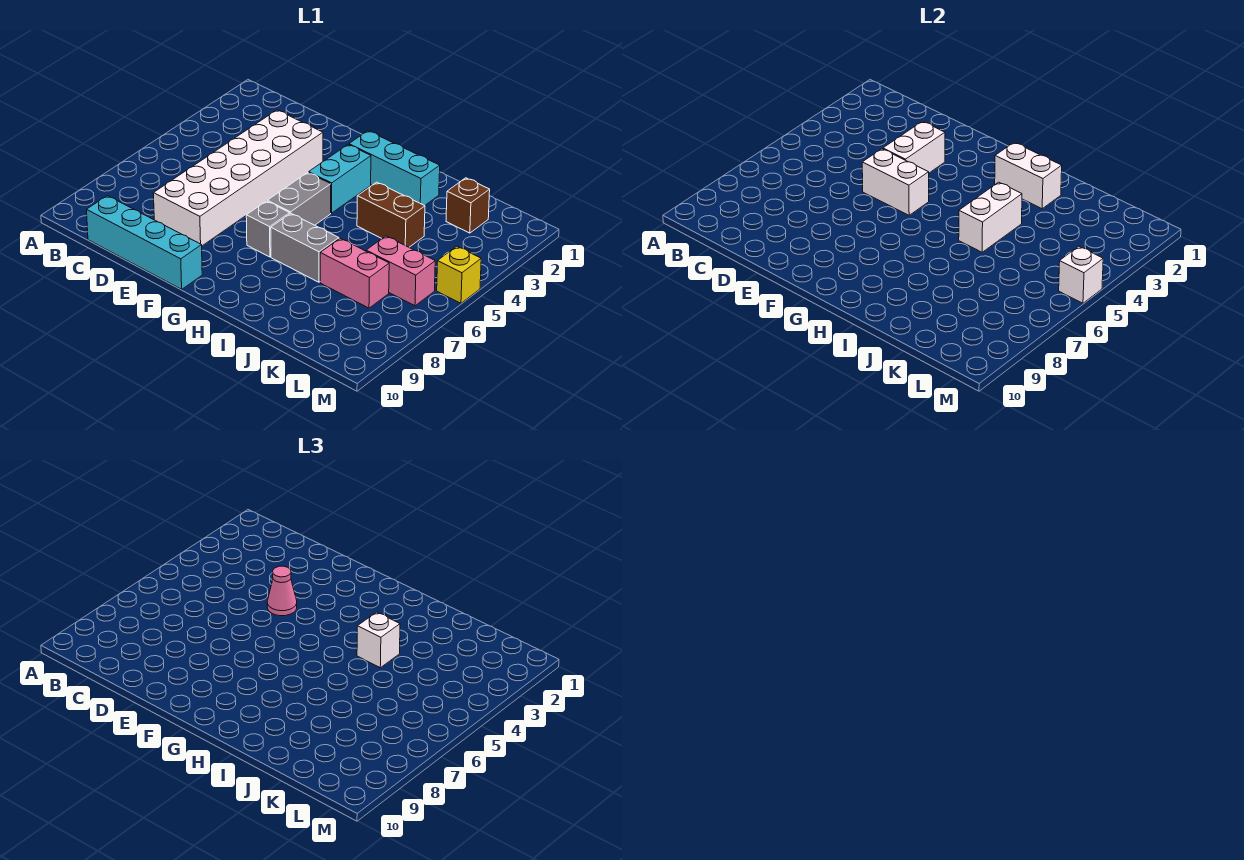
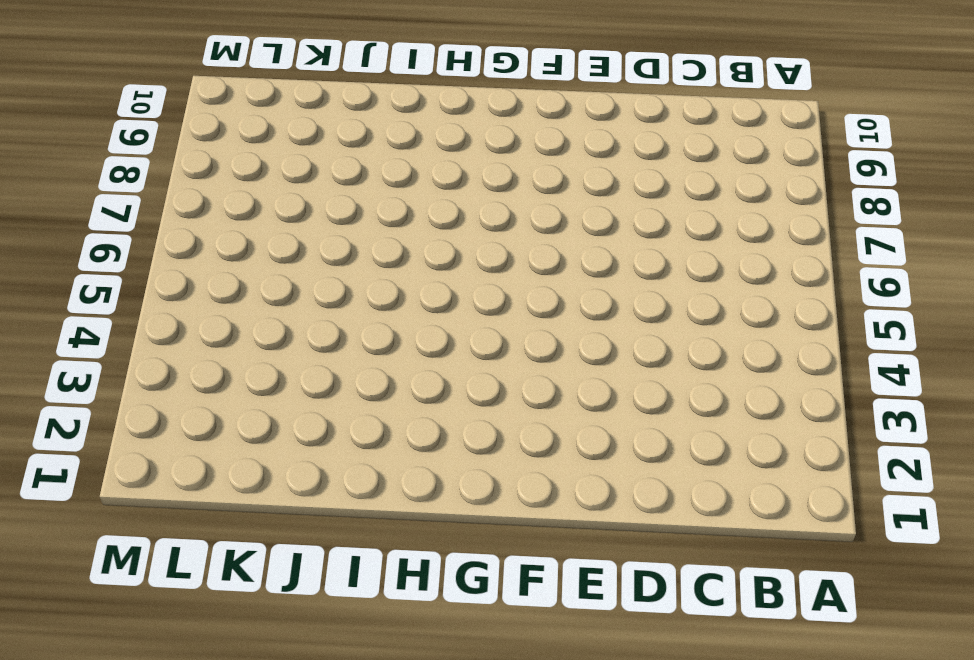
none -> cyan brick C10:F10 level 1
none -> white brick D3:E8 level 1
none -> cyan brick G2:I2 level 1

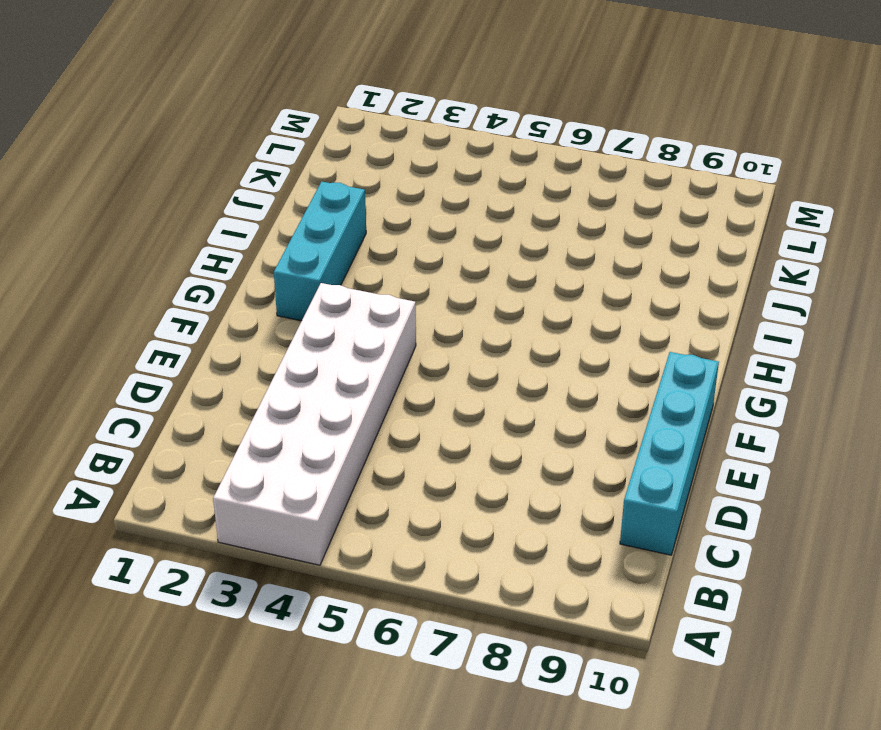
white brick A3:F4 level 1 -> white brick D3:E8 level 1
none -> cyan brick G3:G4 level 1
none -> grey brick G5:G6 level 1
none -> grey brick G7 level 1

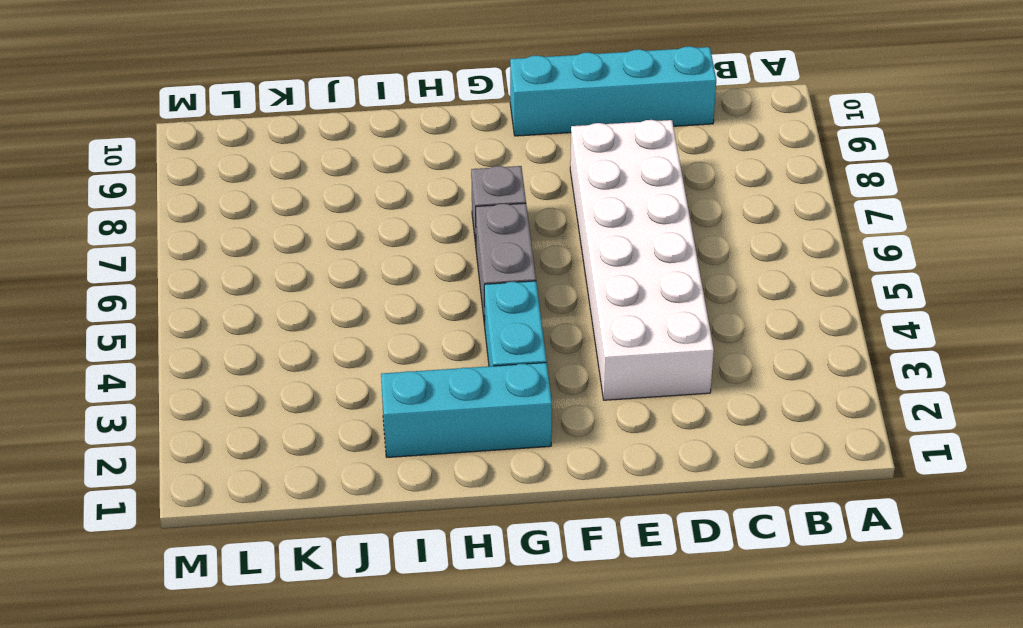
none -> grey brick H7:I7 level 1
none -> brown brick I4:J4 level 1
none -> pink brick J7:K7 level 1

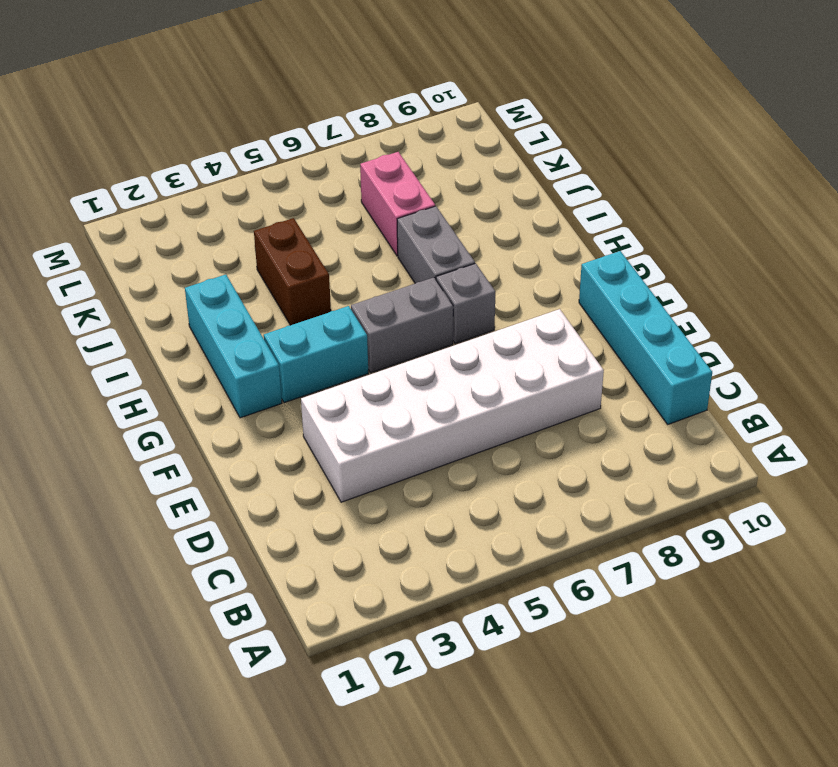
none -> brown brick K2 level 1
none -> pink brick K6:L6 level 1
none -> yellow brick M5 level 1

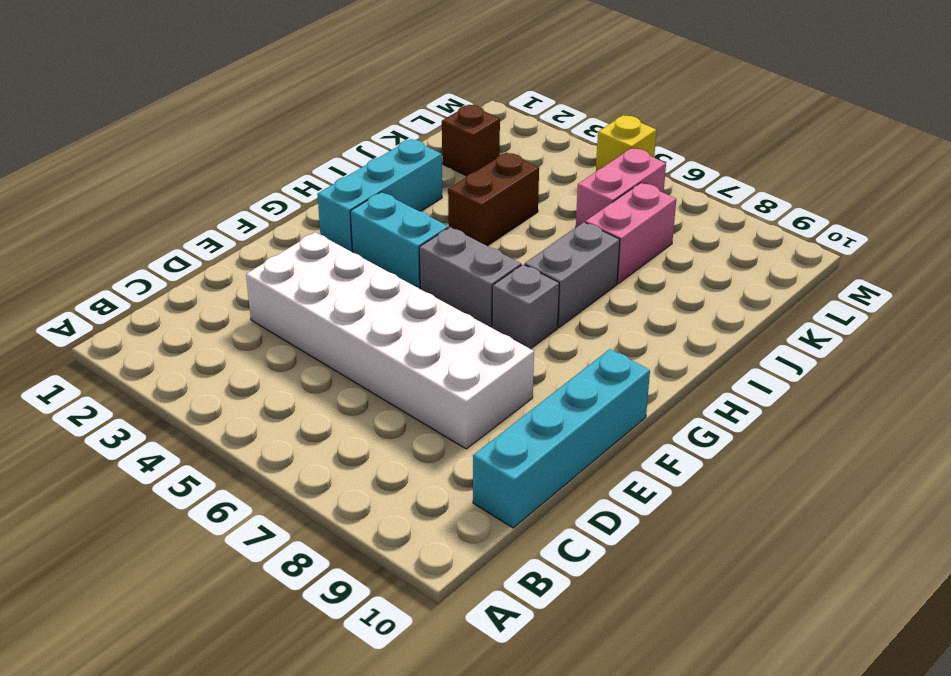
none -> white brick E3:E4 level 2
none -> white brick E5:F5 level 2
none -> white brick H2:I2 level 2

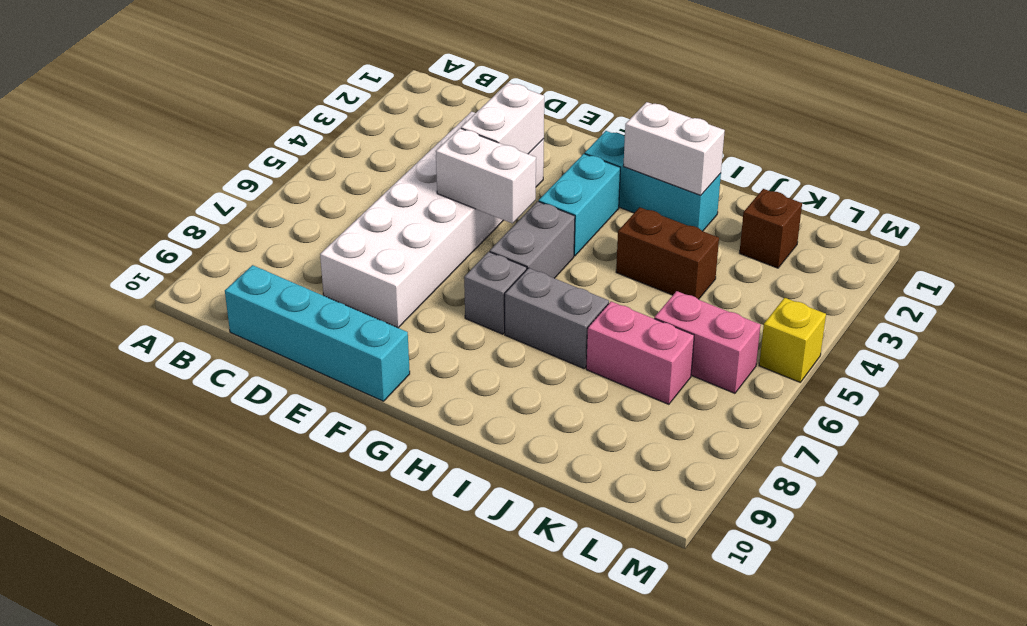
none -> white brick I4:I5 level 2
none -> white brick M5 level 2
none -> pink cone E4 level 3

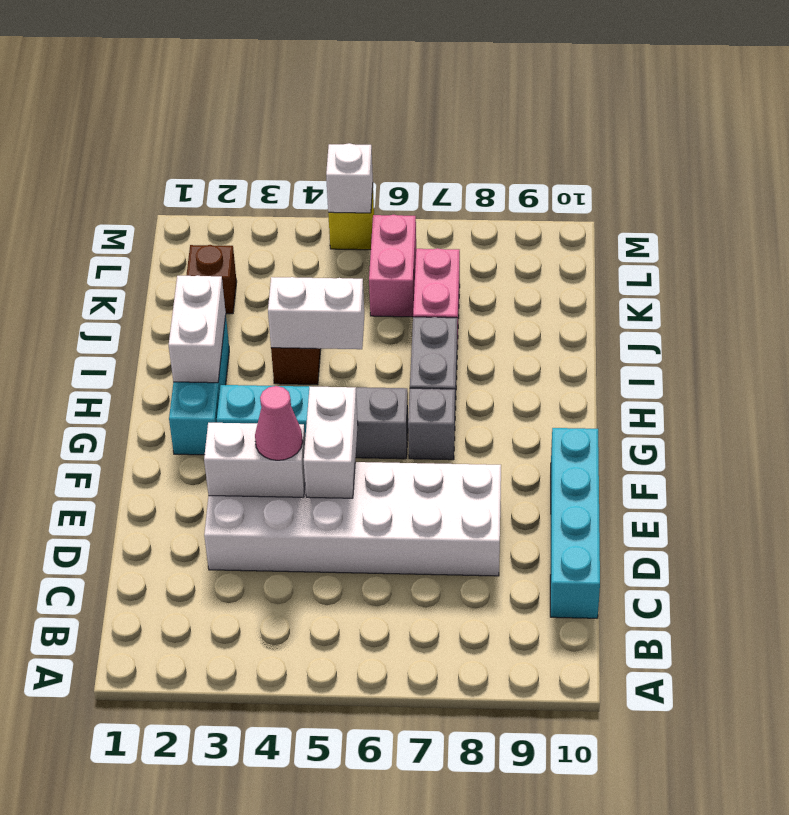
none -> white brick I4 level 3

